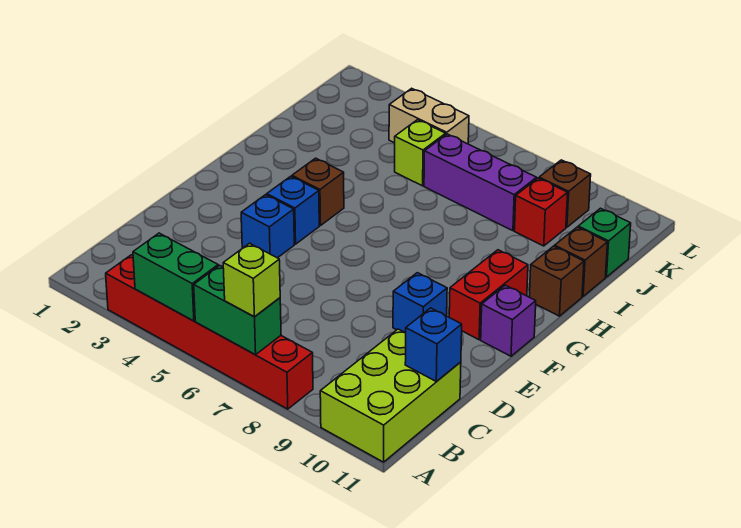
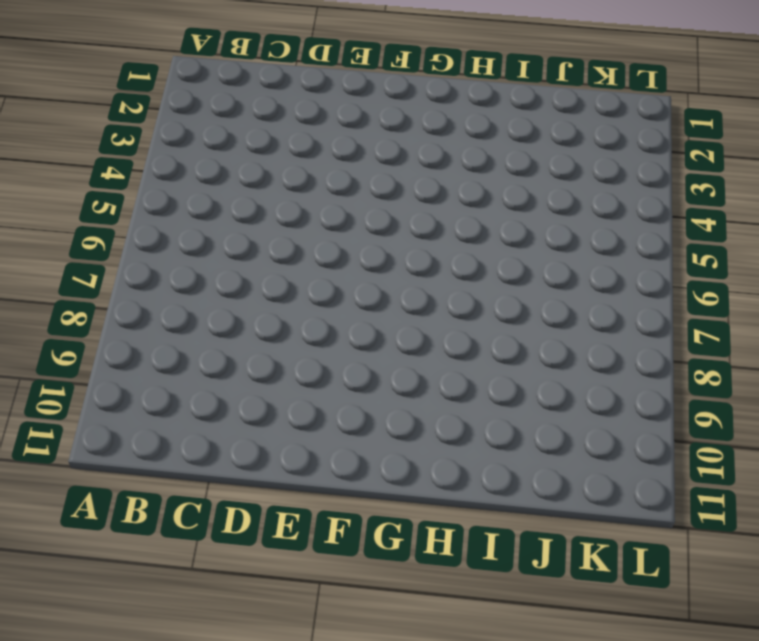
none -> red brick A3:A8 level 1
none -> lime brick A10:C11 level 1
none -> blue brick E4 level 1

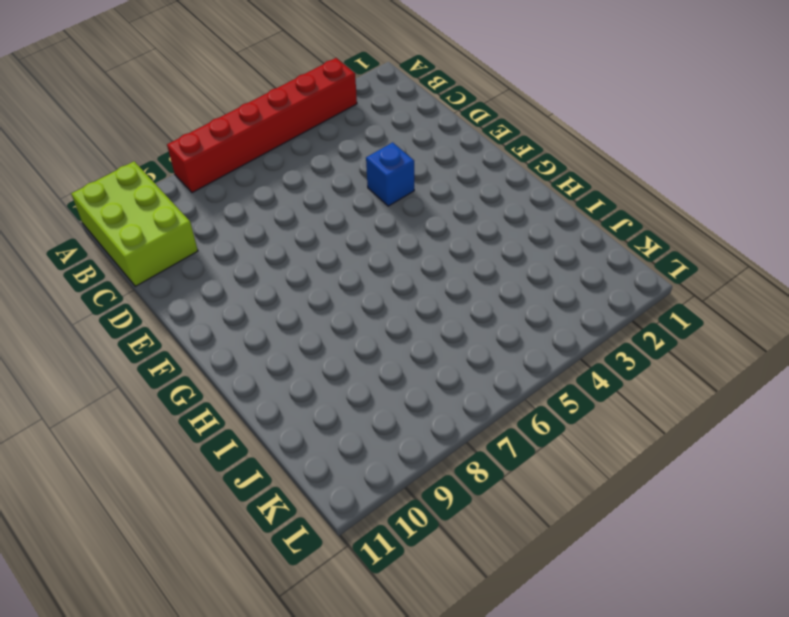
none -> blue brick E9 level 1
none -> blue brick F4 level 1
none -> red brick F10:G10 level 1

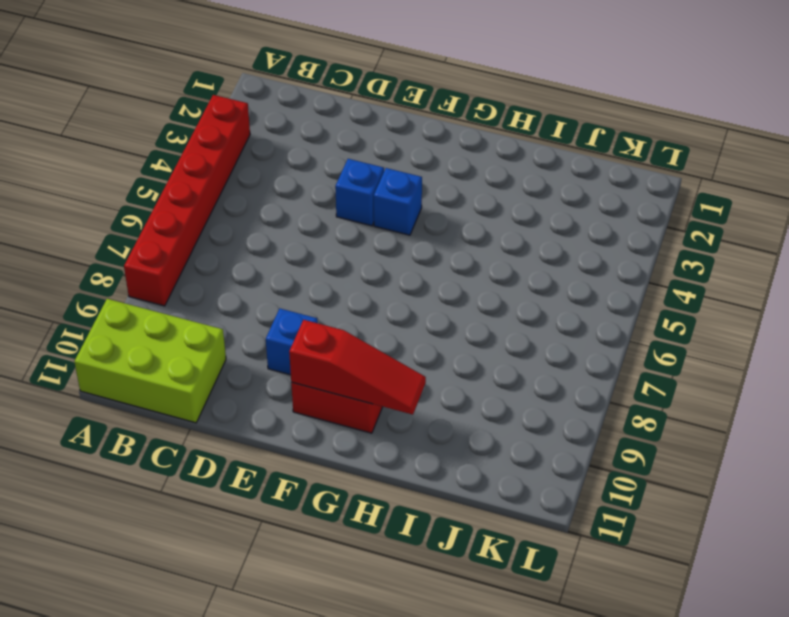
red slope F10:H10 level 2 top F -> none
none -> purple brick F11 level 1
none -> brown brick G4 level 1
none -> brown brick H11 level 1

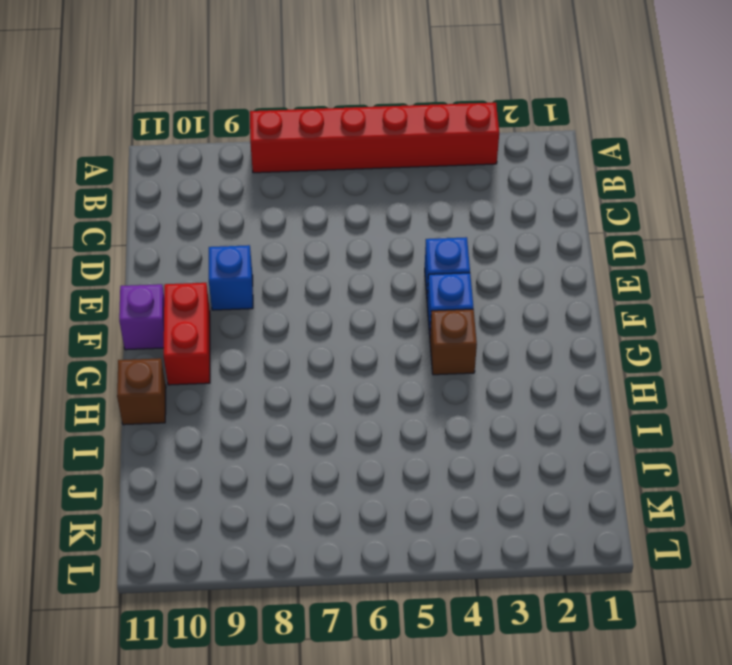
none -> lime brick A10:C11 level 1
none -> brown brick I11 level 1
none -> lime brick J5 level 1

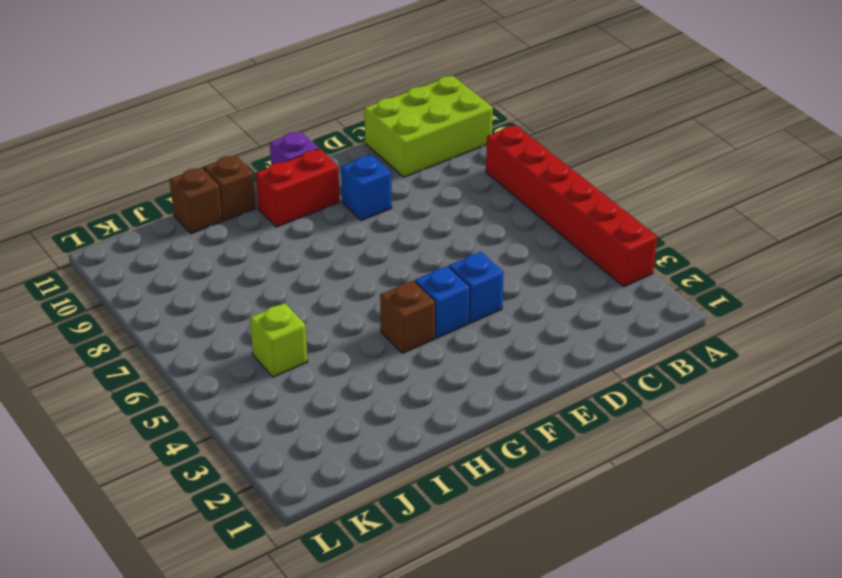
none -> purple brick J6:J8 level 1
none -> red brick J9 level 1
none -> green brick J11 level 1

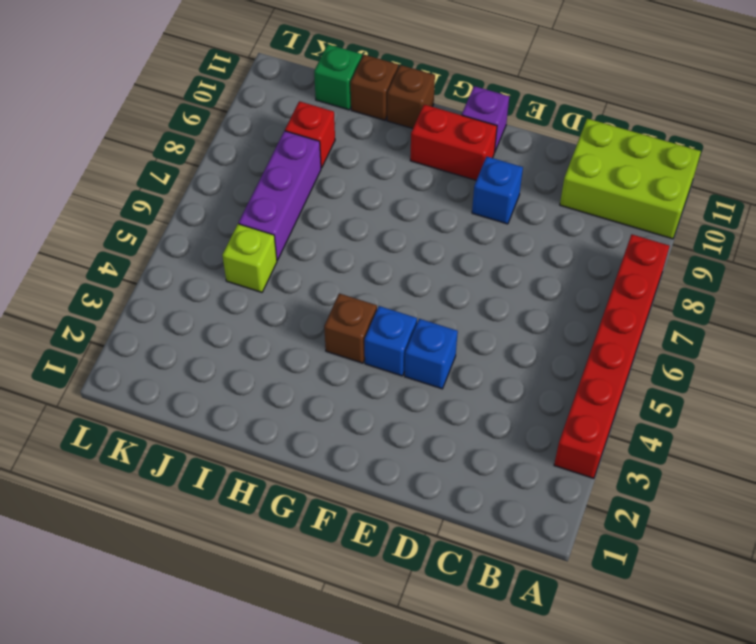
none -> tan brick K4:K5 level 1
none -> brown brick K9 level 1
none -> green brick A4:A5 level 2

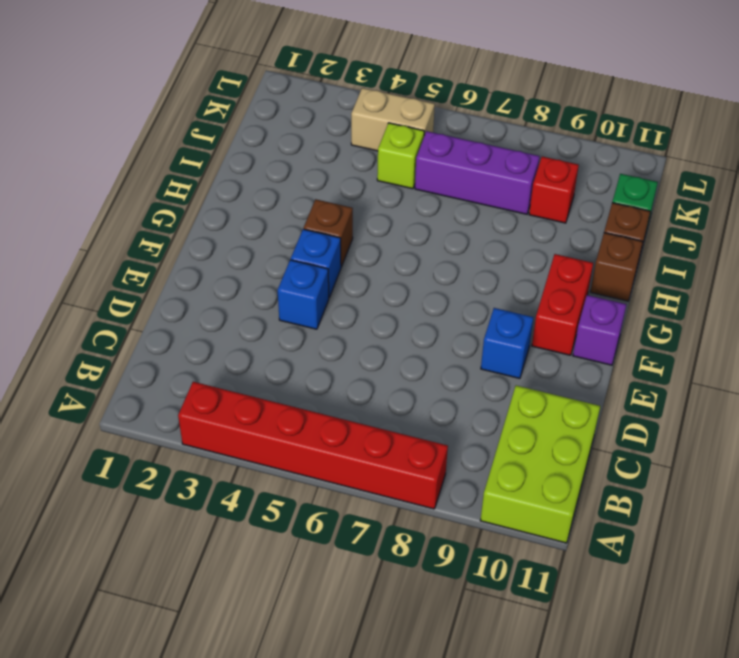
none -> brown brick K9 level 1
none -> green brick A4:A5 level 2
none -> green brick A6:A7 level 2

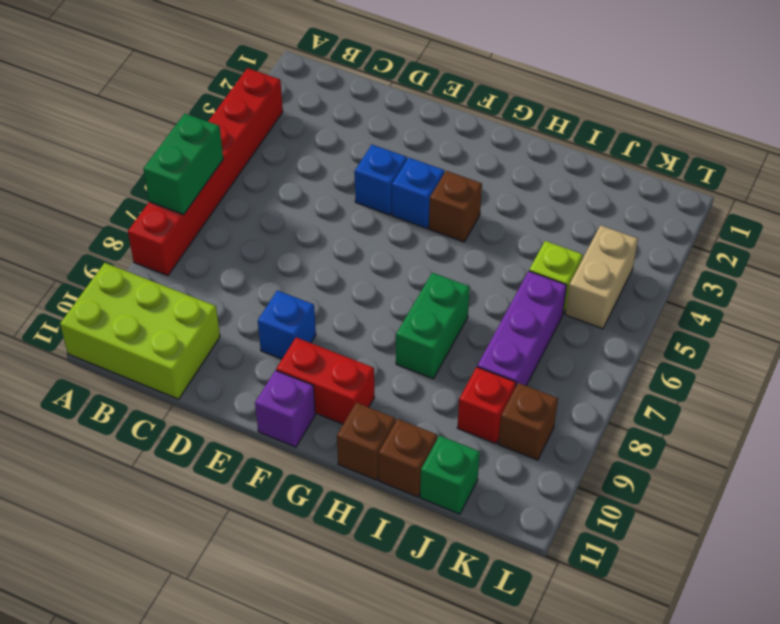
green brick H7:H8 level 1 -> green brick A4:A5 level 2
none -> blue brick C11 level 2
none -> lime brick A7 level 3

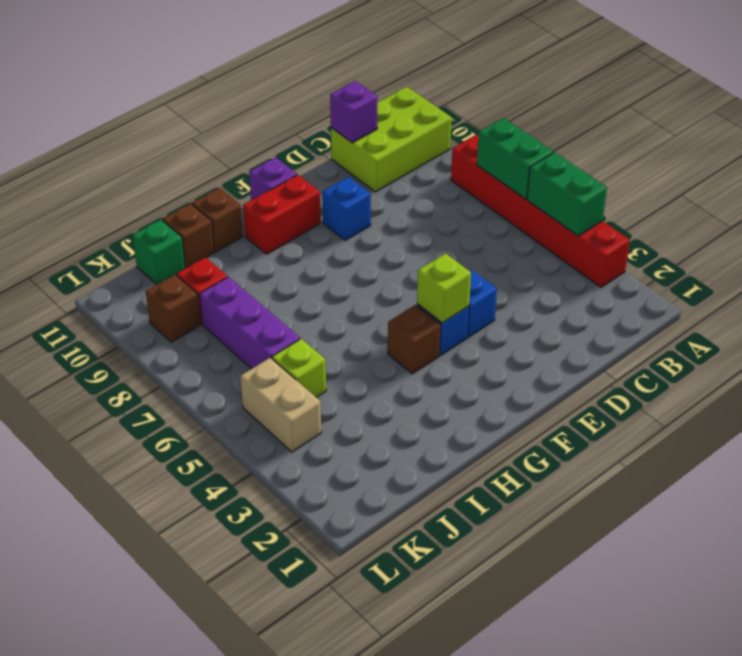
purple brick C11 level 2 -> blue brick C11 level 2
lime brick F4 level 2 -> lime brick A7 level 3

